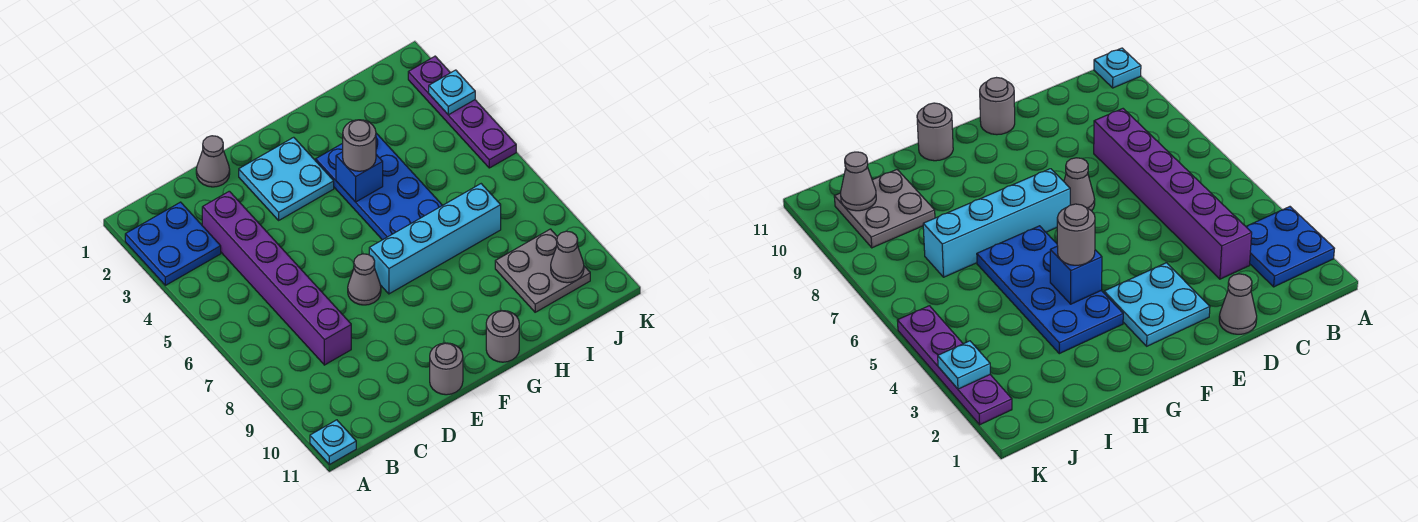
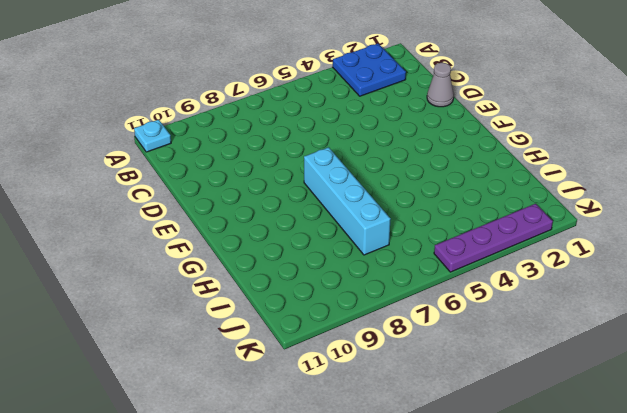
none -> purple brick C3:C8 level 1
none -> cyan plate E2:F3 level 1
none -> grey cone E7 level 1

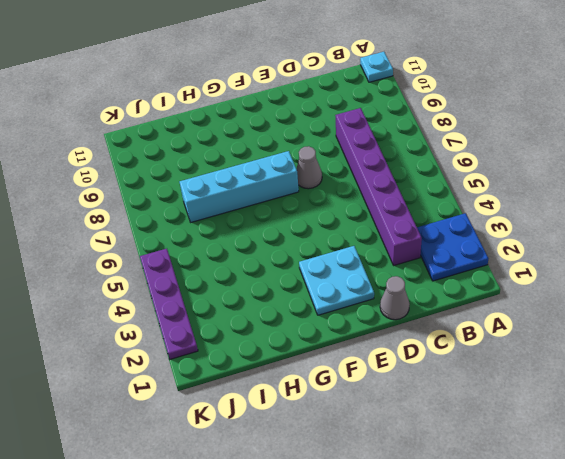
none -> grey round brick E11 level 1
none -> blue plate G3:H6 level 1
none -> grey round brick G11 level 1

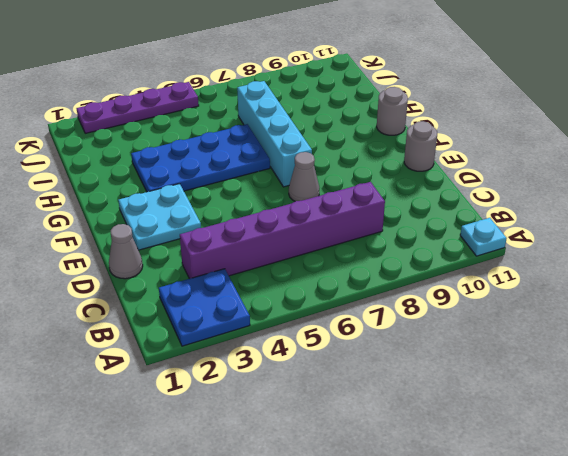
none -> grey plate I9:J10 level 1
none -> blue brick G4 level 2
none -> grey cone J10 level 2

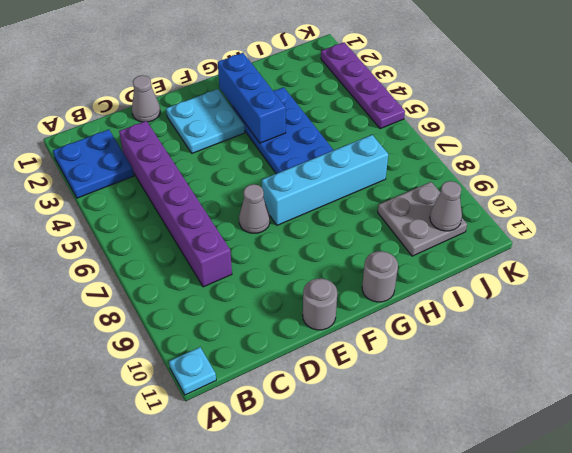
blue brick G2:G4 level 2 -> blue brick G4 level 2
none -> cyan plate K3 level 2
none -> grey round brick G4 level 3

